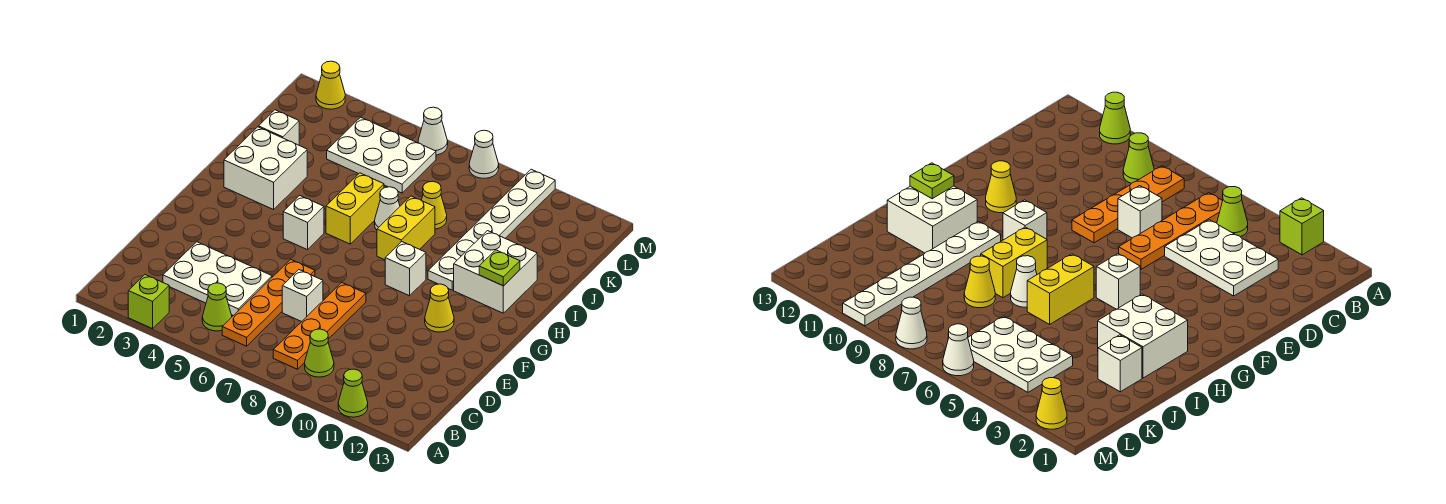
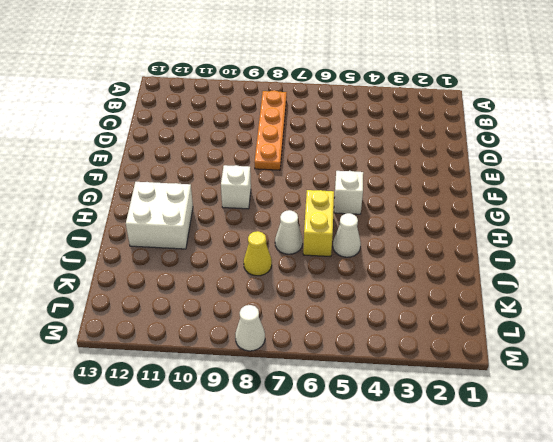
white cone I5 level 1 -> white cone M6 level 1
none -> lime brick A3 level 1
none -> lime cone A11 level 1
none -> lime cone B5 level 1

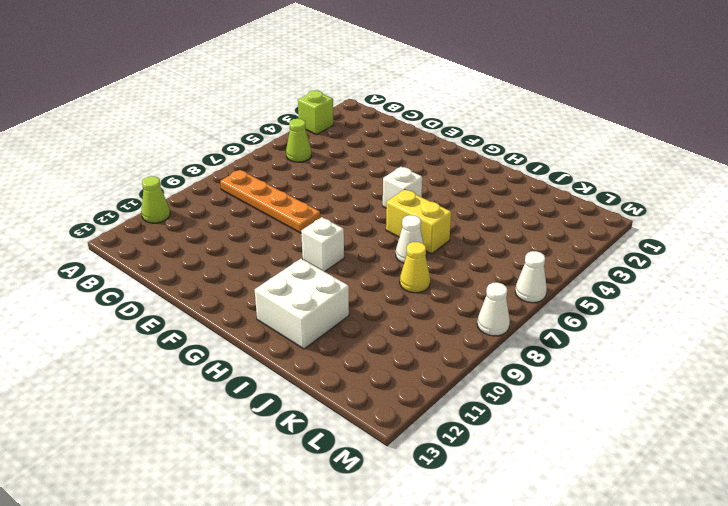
none -> orange plate B6:E6 level 1
none -> lime cone B9 level 1
none -> white plate C3:D5 level 1

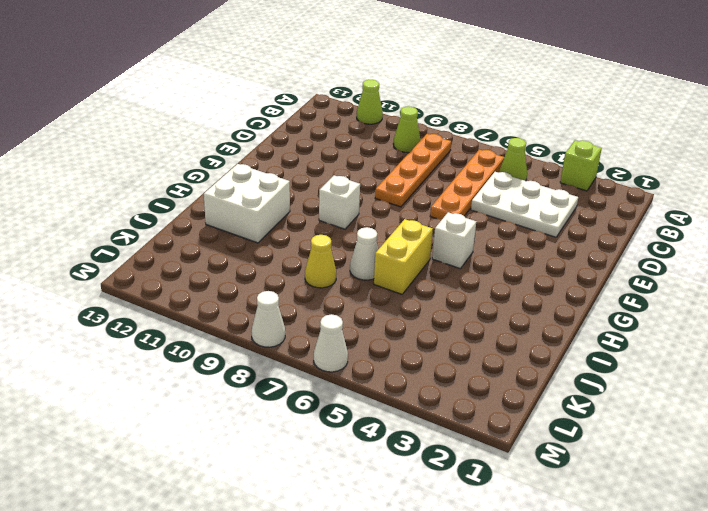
none -> white brick D7 level 1
none -> yellow cone F11 level 1
none -> white brick H2:I3 level 1

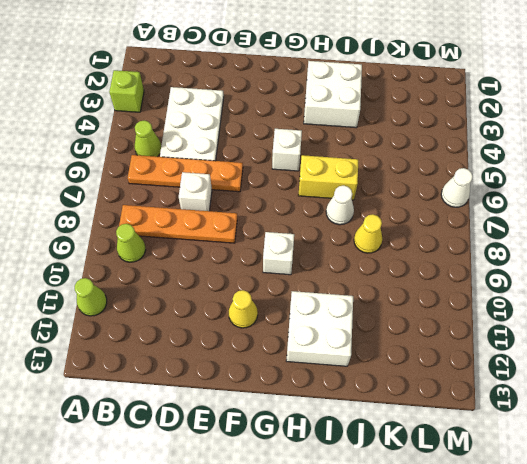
none -> yellow brick H8:I8 level 1
none -> white plate H10:M10 level 1
none -> white brick J2 level 1

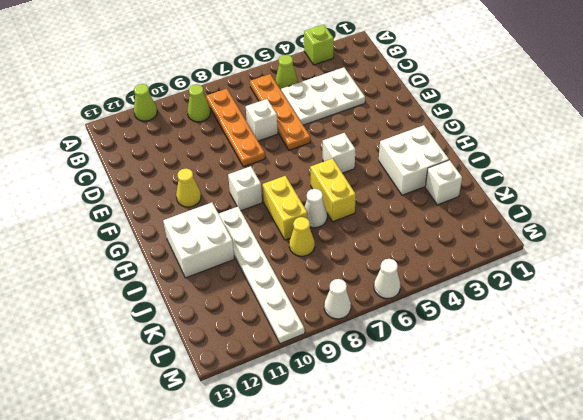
none -> white plate K4:L6 level 1
none -> yellow cone M2 level 1
none -> lime plate H12 level 2

